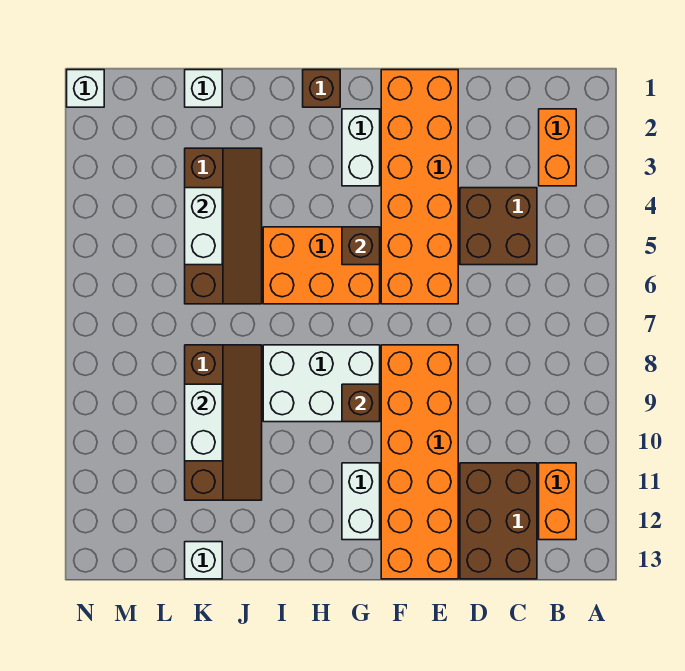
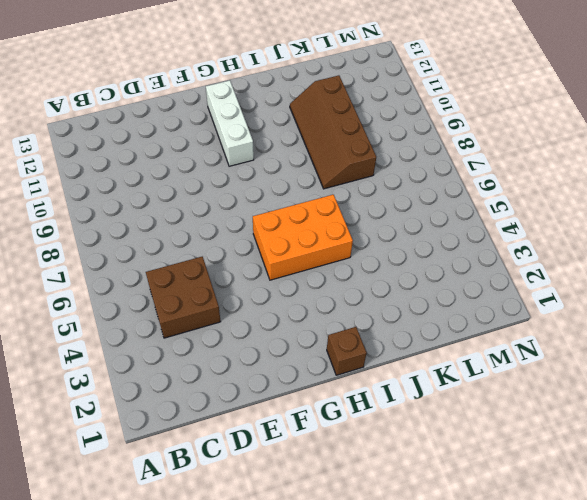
white brick G10:G12 level 1 -> white brick G11:G12 level 1
none -> orange brick B2:B3 level 1
none -> orange brick B11:B12 level 1
none -> brown brick C11:D13 level 1

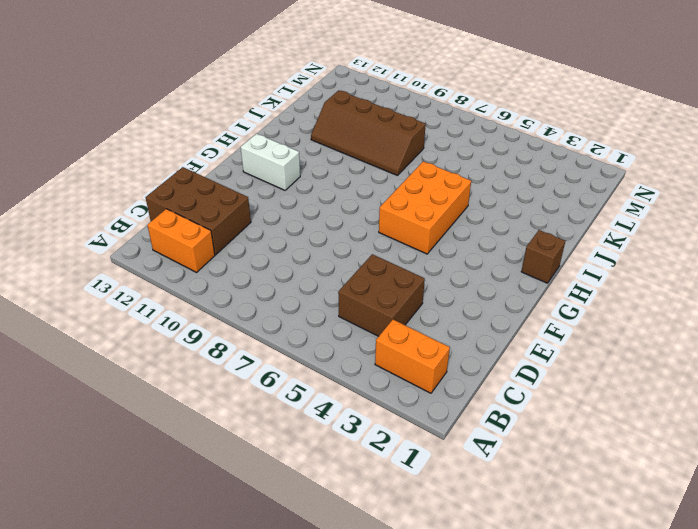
none -> orange brick E1:F6 level 1
none -> orange brick E8:F13 level 1
none -> white brick G2:G3 level 1

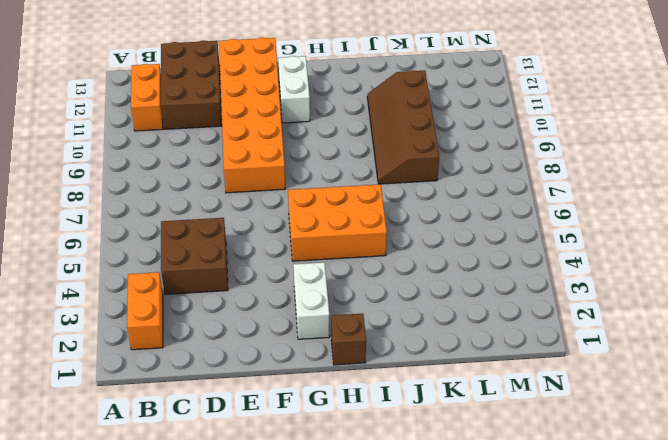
none -> orange brick E1:F6 level 1
none -> white brick G8:I9 level 1
none -> brown slope J3:K6 level 1 top K

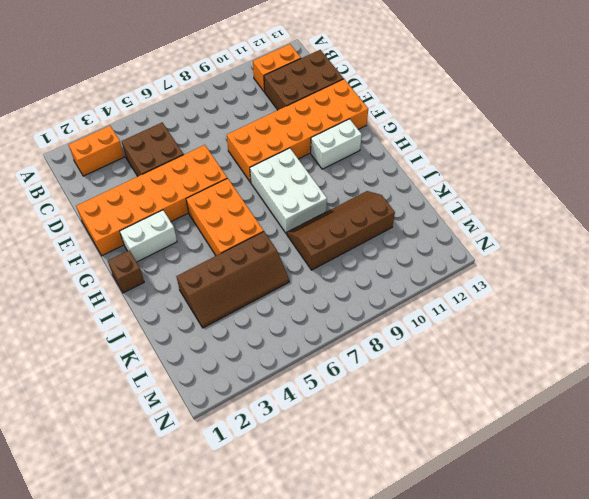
brown slope J3:K6 level 1 top J -> brown slope J3:K6 level 1 top K
none -> white brick K1 level 1
none -> white brick K13 level 1
none -> white brick N1 level 1

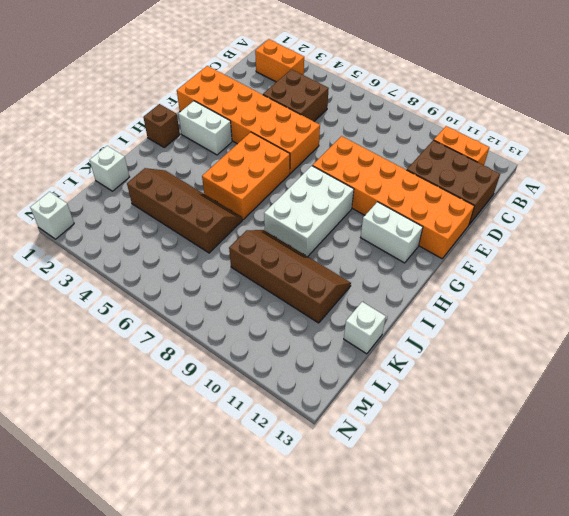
none -> brown brick G5 level 2
none -> brown brick G9 level 2
none -> white brick K4:K5 level 2

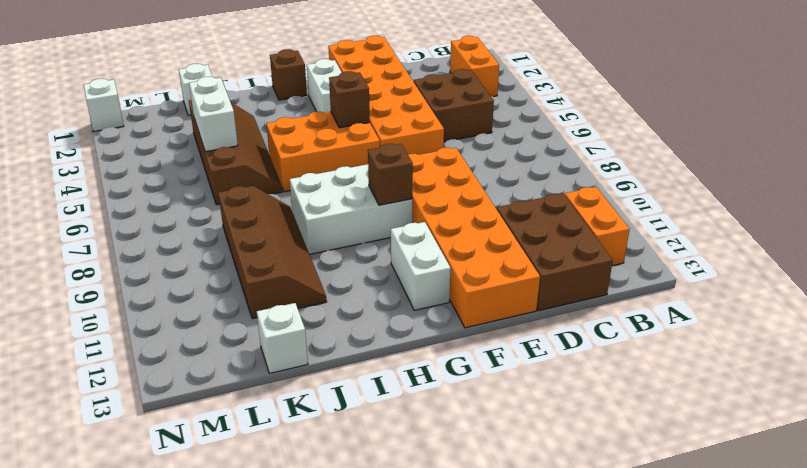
none -> white brick K9:K10 level 2

